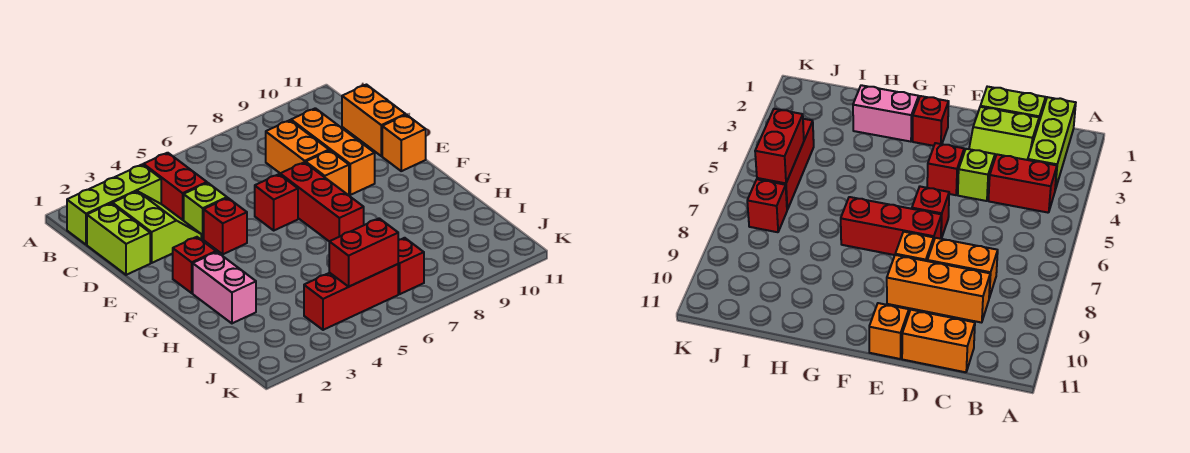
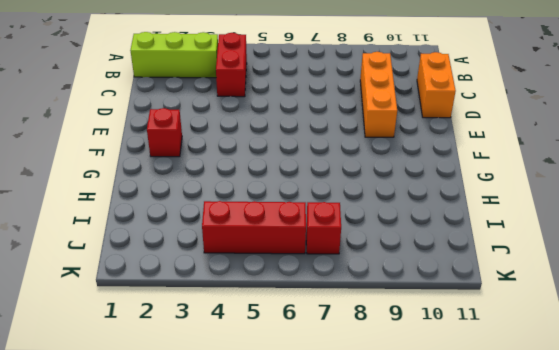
none -> lime brick C1:D1 level 1
none -> lime slope C2:D3 level 1 top 2
none -> orange brick C8:D8 level 1

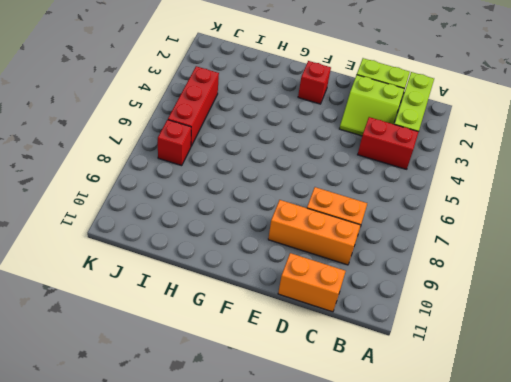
none -> lime brick D4 level 1
none -> red brick E4 level 1
none -> red brick E6 level 1

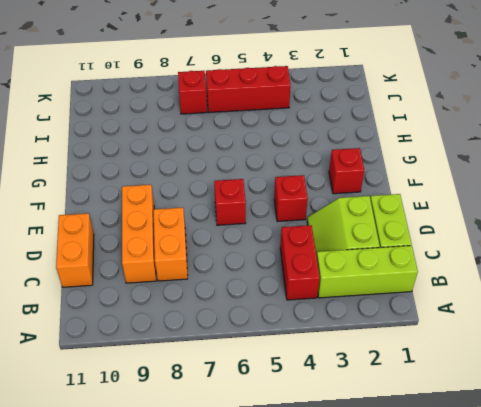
none -> lime brick D4 level 1
none -> red brick E7:G7 level 1
none -> orange brick E8 level 1

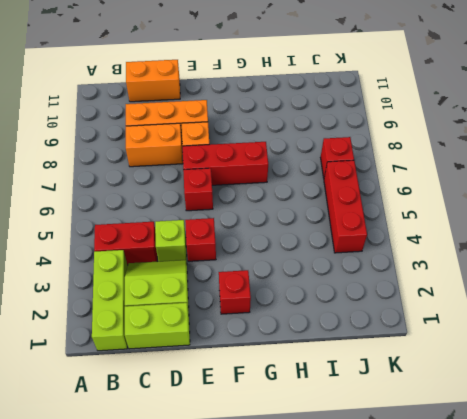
none -> orange brick E11 level 1
none -> pink brick G2:H2 level 1
none -> red brick J5:J6 level 2

